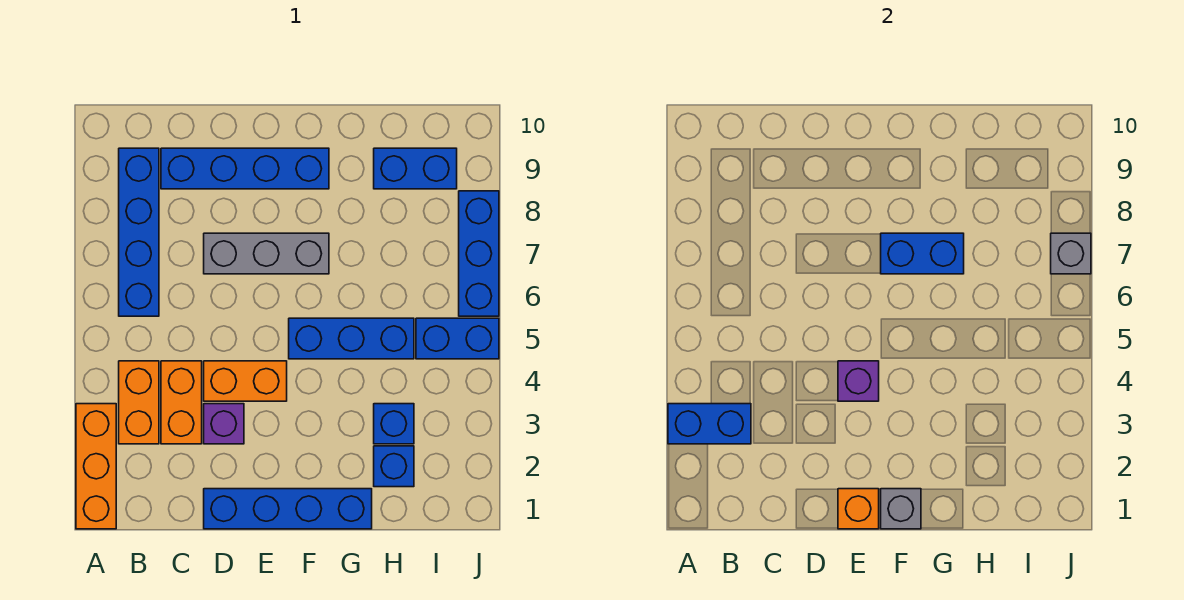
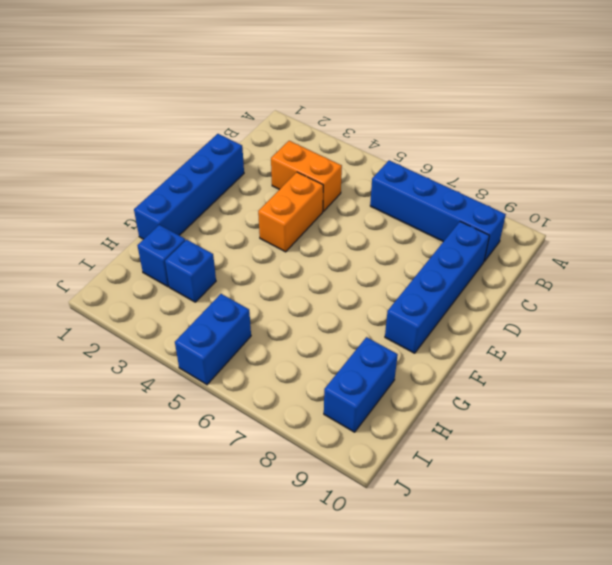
none -> orange brick A1:A3 level 1
none -> orange brick B3:B4 level 1
none -> purple brick D3 level 1

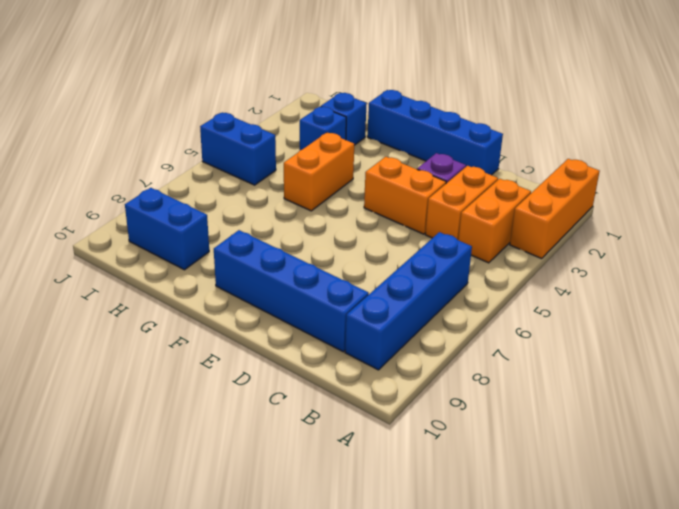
orange brick G4:G5 level 1 -> blue brick F5:H5 level 1
none -> grey brick D7:F7 level 1
none -> blue brick J6:J8 level 1
none -> blue brick A3:B3 level 2

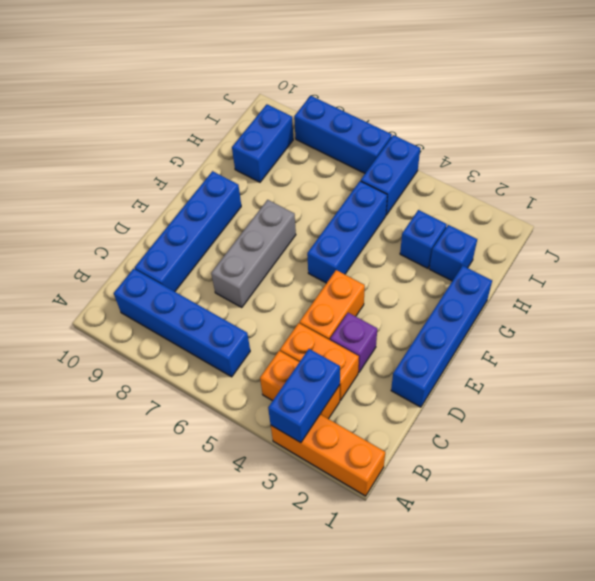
none -> orange brick E1 level 2
none -> purple brick E4 level 2
none -> grey brick F1 level 2

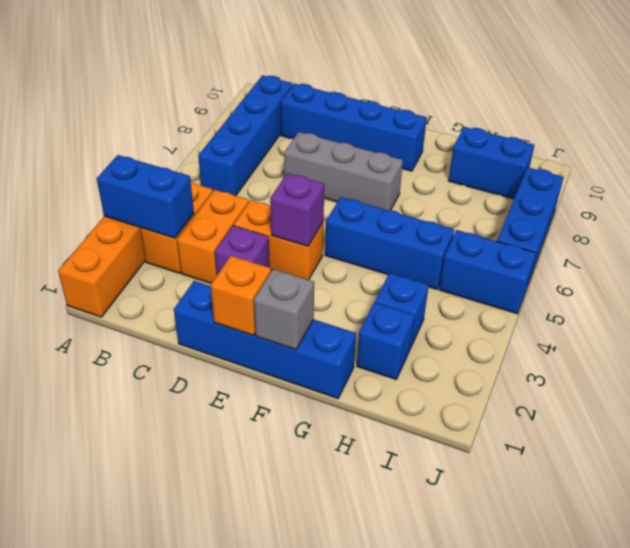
none -> blue brick F7:G7 level 2
none -> grey brick J7 level 2

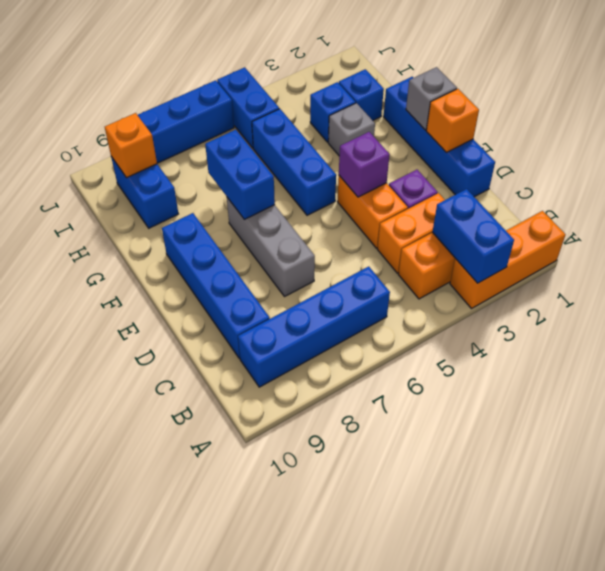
grey brick G3 level 1 -> grey brick J7 level 2
orange brick I9 level 2 -> none

